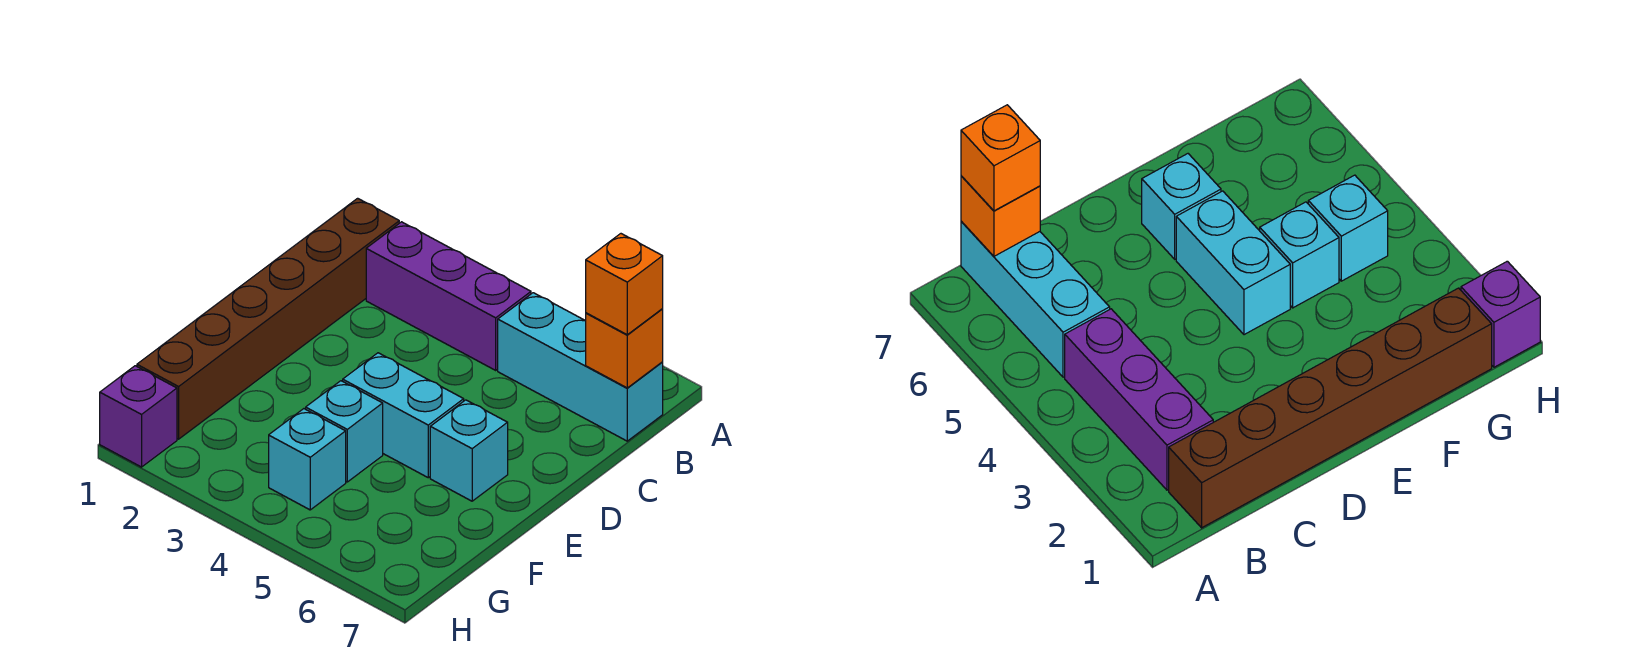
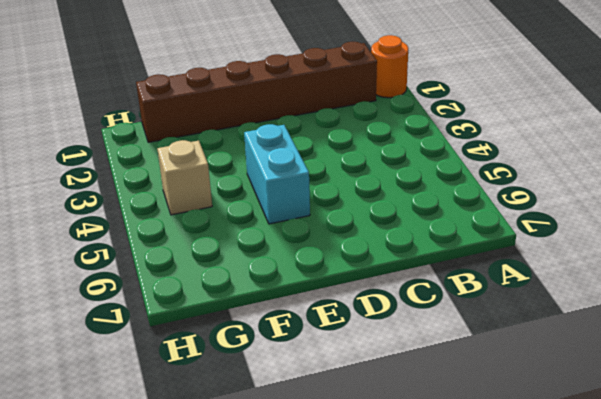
orange round brick A1 level 1 -> none
tan brick G4 level 1 -> cyan brick G4 level 1
none -> purple brick B2:B4 level 1
none -> cyan brick B5:B7 level 1

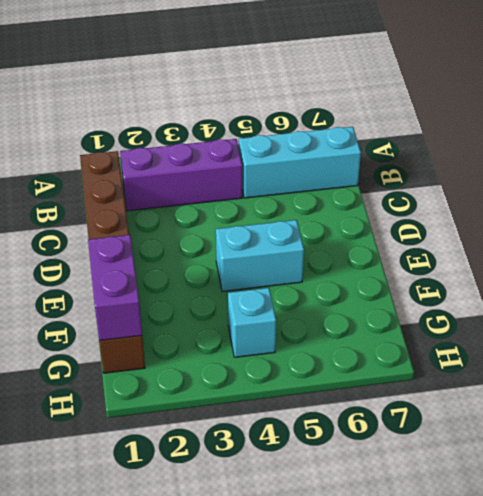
purple brick F1:G1 level 2 -> none
none -> cyan brick E6 level 1
none -> cyan brick F4 level 1

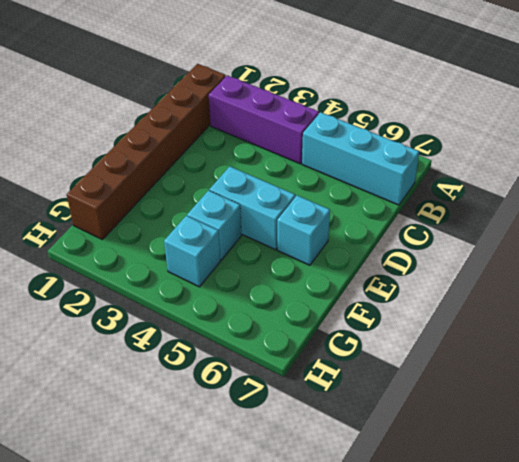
none -> purple brick H1 level 1
none -> orange brick B7 level 2

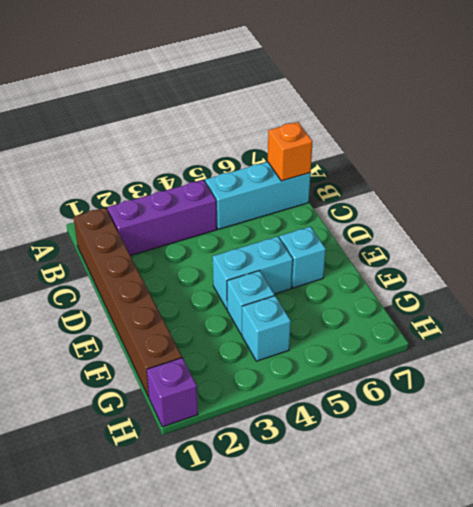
none -> orange brick B7 level 3

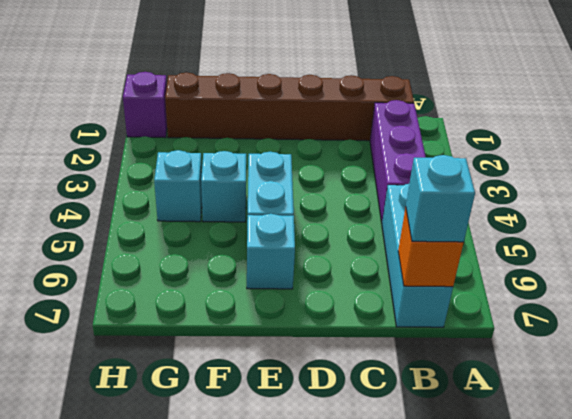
cyan brick B7 level 3 -> orange brick B7 level 3

